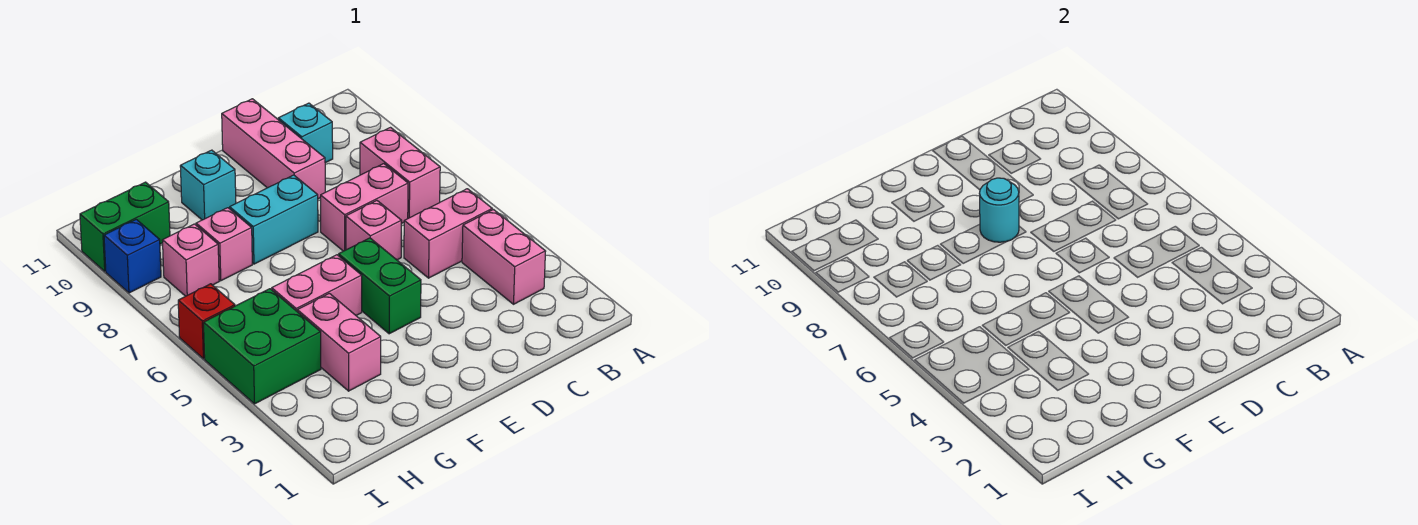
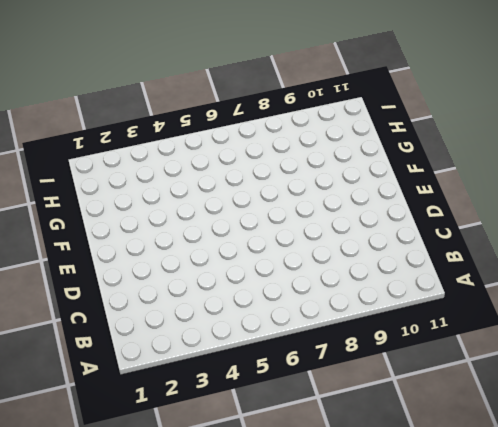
none -> pink brick B3:B4 level 1
none -> pink brick B5:C5 level 1
none -> pink brick B7:B8 level 1

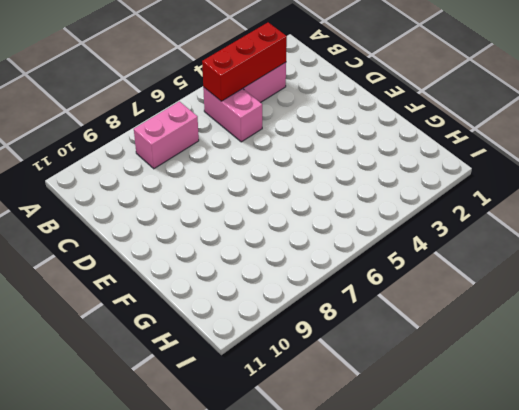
red brick B3:B5 level 2 -> none
none -> pink brick C7:D7 level 1
none -> cyan brick C10 level 1
none -> pink brick D6 level 1

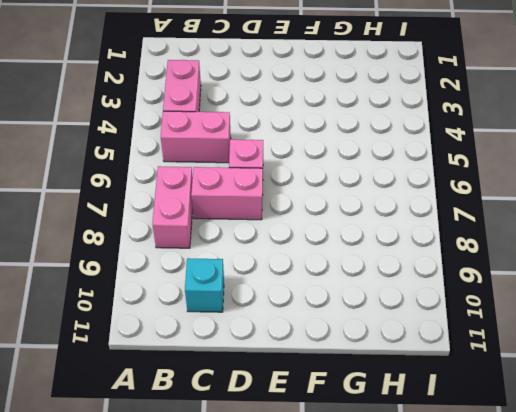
none -> pink brick D9:D11 level 1
none -> green brick E4:E5 level 1
none -> cyan brick E8:F8 level 1

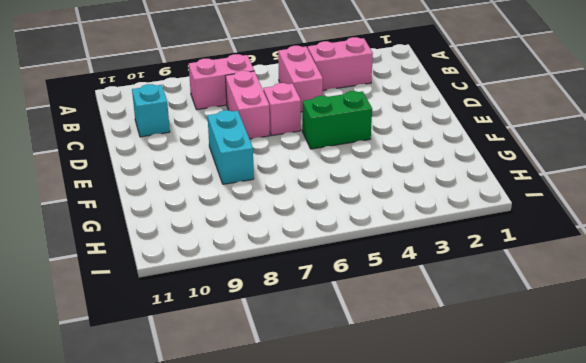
none -> pink brick D9:D11 level 1
none -> pink brick F5:G5 level 1
none -> cyan brick F10 level 1

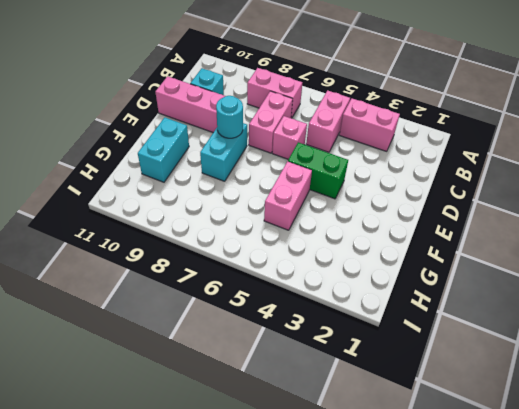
cyan brick F10:G10 level 1 -> cyan brick F10 level 1
none -> pink brick G3:G4 level 1
none -> pink brick G8 level 1
none -> green brick H4:I5 level 1

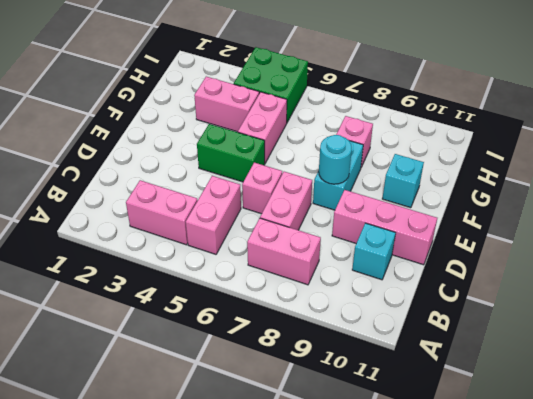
none -> pink brick H8 level 1
none -> green brick H10:I10 level 1
none -> red brick I6 level 1

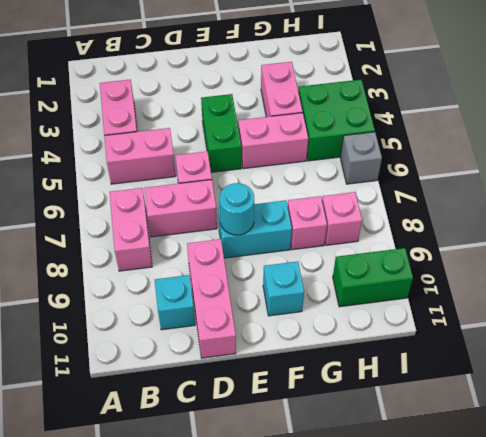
grey brick I6 level 1 -> red brick I6 level 1
none -> blue brick I9 level 1

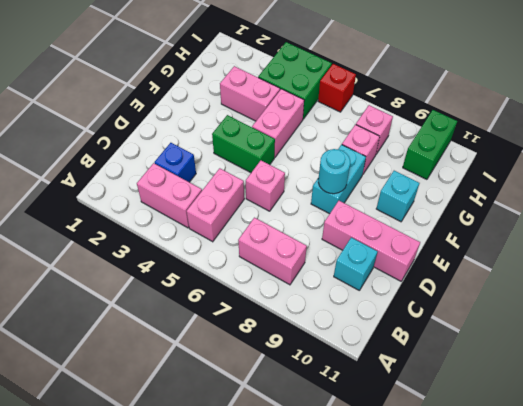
blue brick C3 level 1 -> blue brick I9 level 1
none -> pink brick C7:D7 level 1

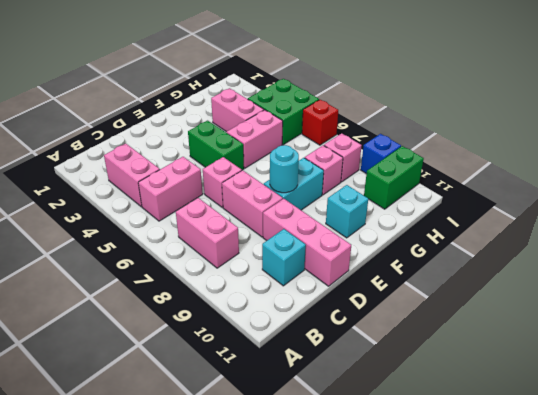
pink brick D7:D8 level 1 -> pink brick C7:D7 level 1

